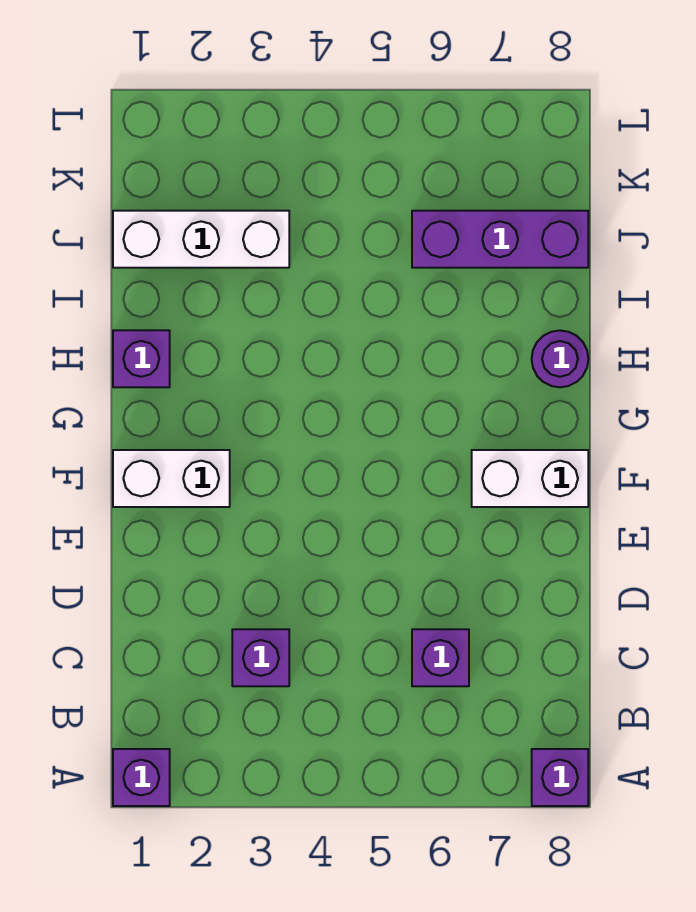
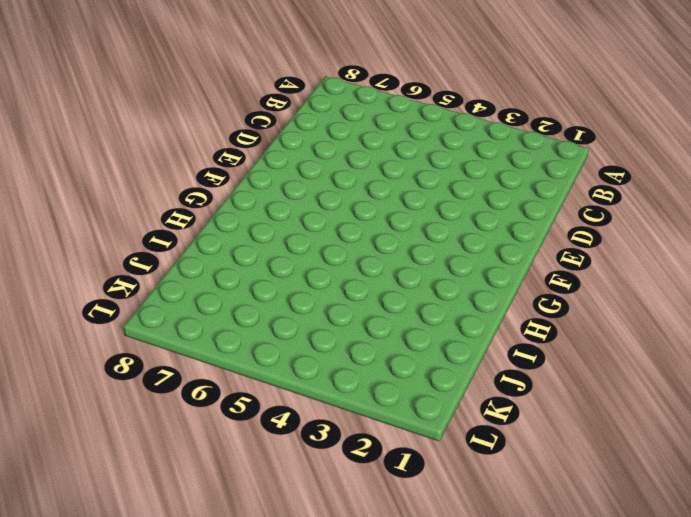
none -> purple brick A1 level 1
none -> purple brick A8 level 1

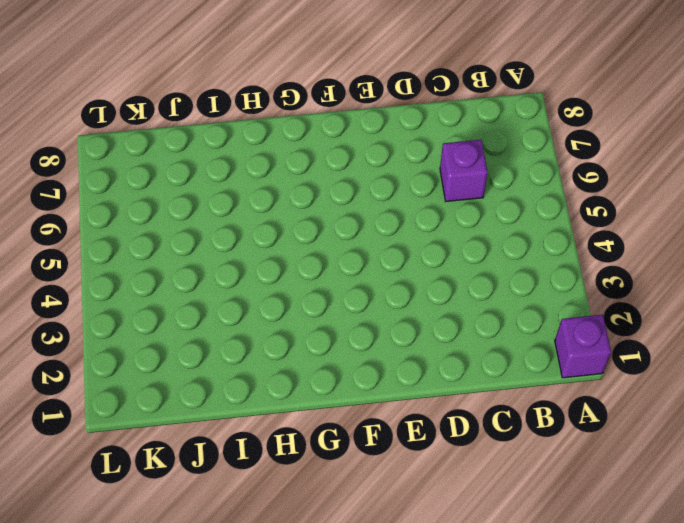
none -> purple brick A8 level 1
none -> purple brick C3 level 1

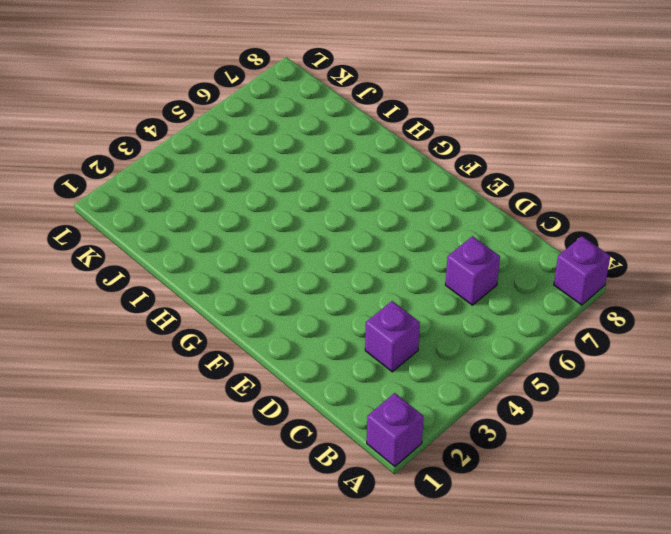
none -> white brick F1:F2 level 1
none -> white brick F7:F8 level 1

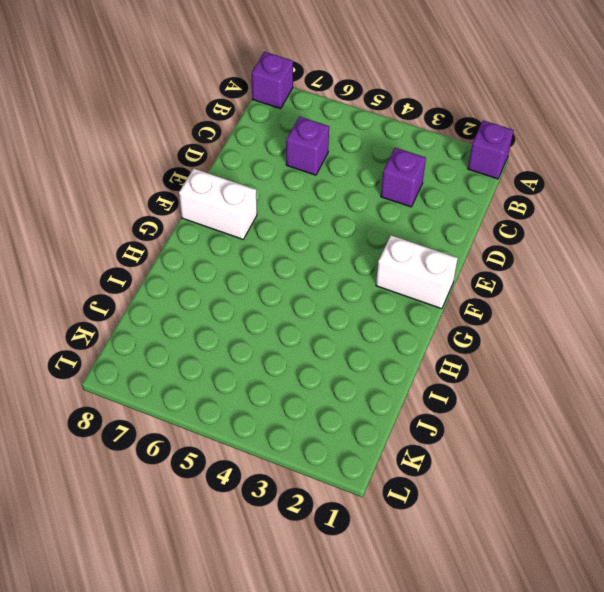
none -> purple brick H1 level 1
none -> purple round brick H8 level 1

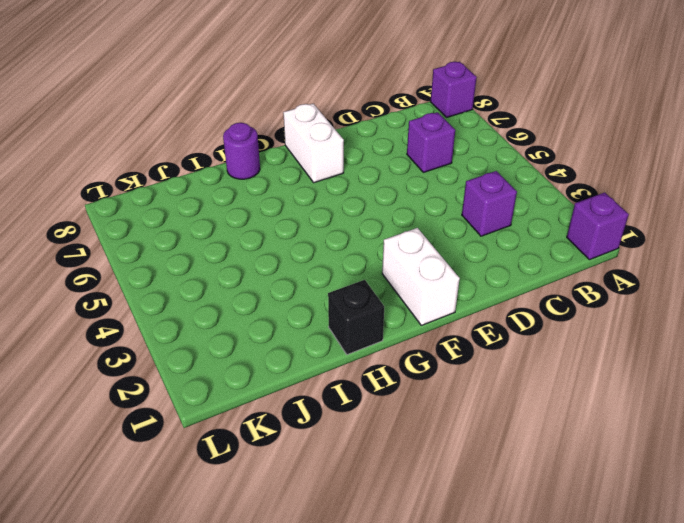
black brick H1 level 1 -> purple brick H1 level 1
none -> white brick J1:J3 level 1
none -> purple brick J6:J8 level 1

